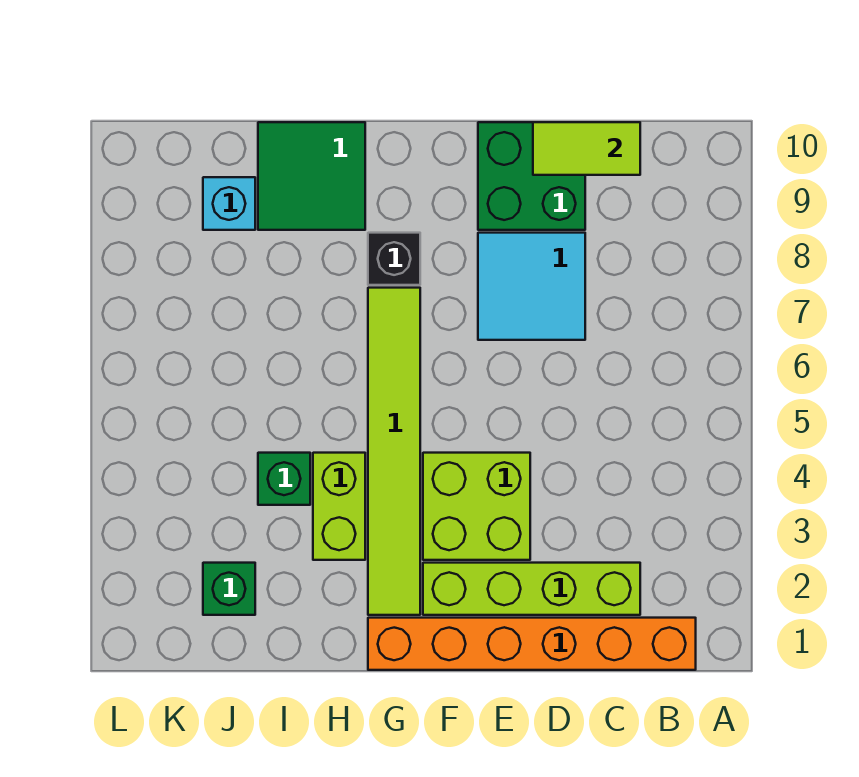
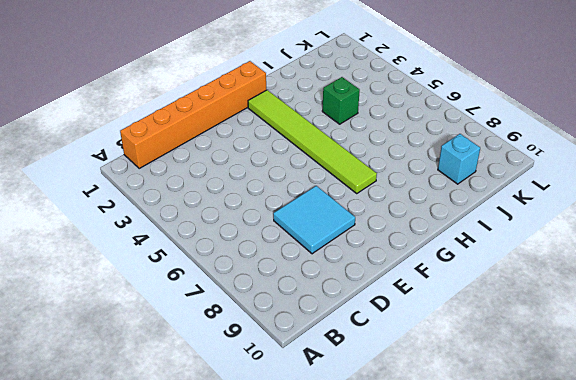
none -> lime brick C2:F2 level 1
none -> green brick D9:E10 level 1
none -> lime brick E3:F4 level 1

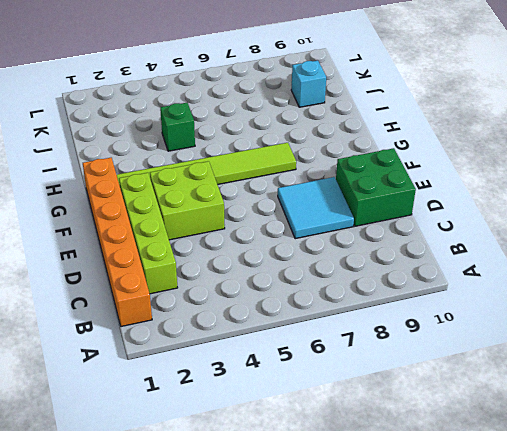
none -> black brick G8 level 1
none -> lime brick H3:H4 level 1
none -> green tile H9:I10 level 1

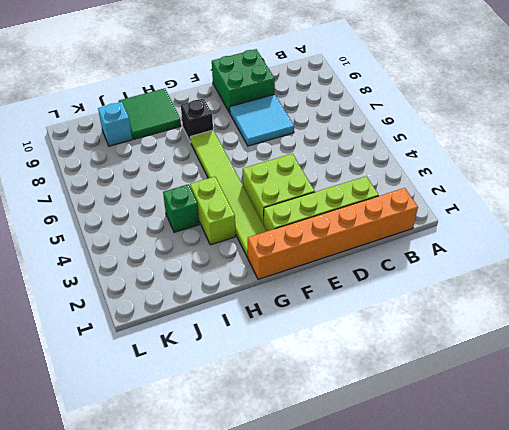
none -> green brick J2 level 1
none -> lime tile C10:D10 level 2

